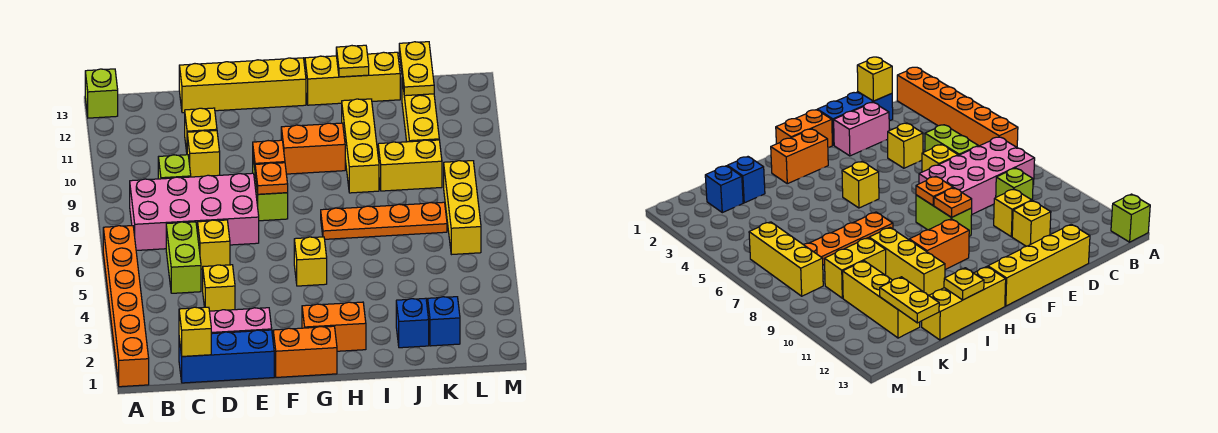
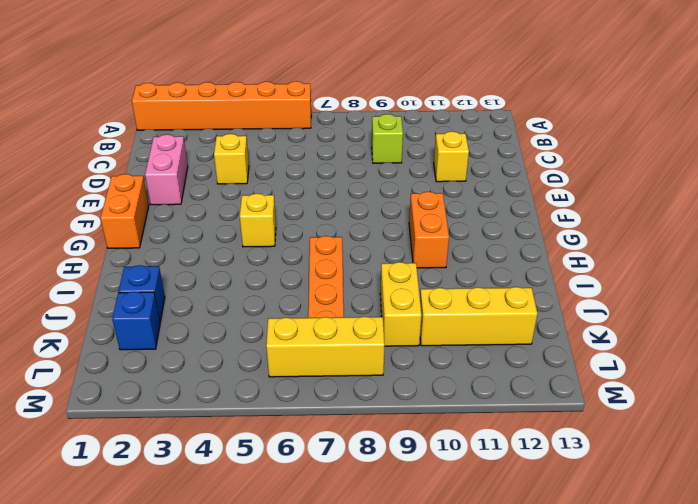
none -> lime brick A13 level 1
none -> pink brick B7:E8 level 1
none -> blue brick C1:E1 level 1
none -> lime brick C5:C6 level 1

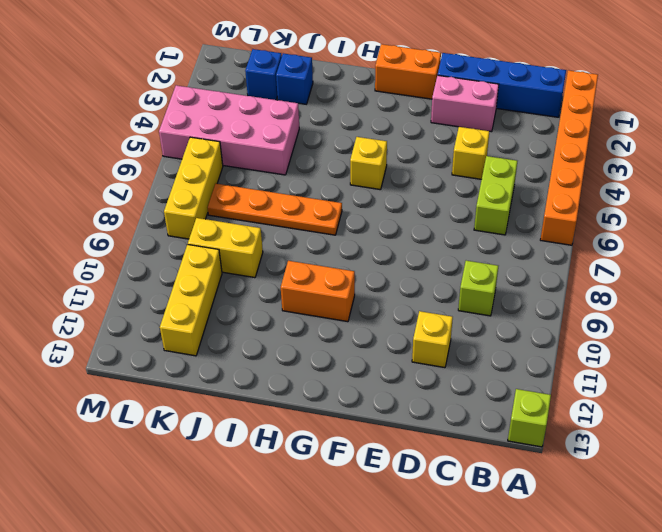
blue brick B1:E1 level 1 -> blue brick C1:E1 level 1
pink brick J4:M5 level 1 -> pink brick B7:E8 level 1
none -> yellow brick D6 level 1
none -> yellow brick D10 level 1
none -> yellow brick D13:G13 level 1
none -> lime brick F8:F9 level 1

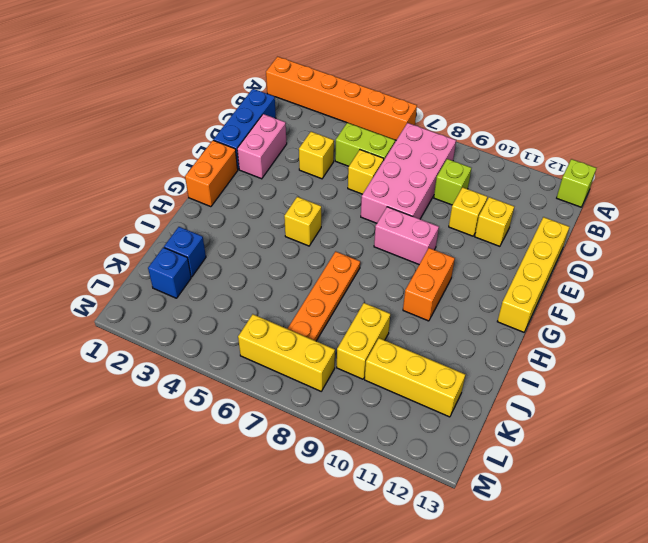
pink brick F8:F9 level 1 -> lime brick F8:F9 level 1
none -> orange brick G2:H2 level 1
none -> yellow brick H13:J13 level 1
none -> yellow brick I9:I11 level 1
none -> yellow brick C1 level 2

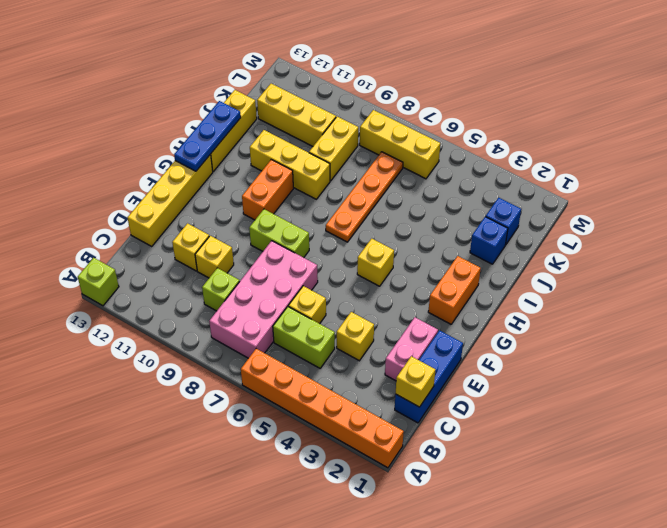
blue plate G13:I13 level 2 -> yellow plate I13 level 2
none -> orange brick F1:G1 level 1
none -> orange plate F8 level 2
none -> orange plate F9 level 2
none -> yellow plate K12:K13 level 2

